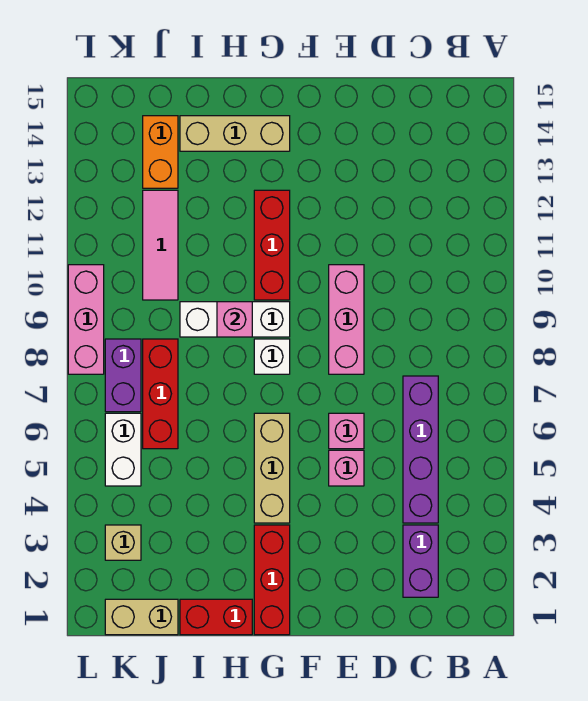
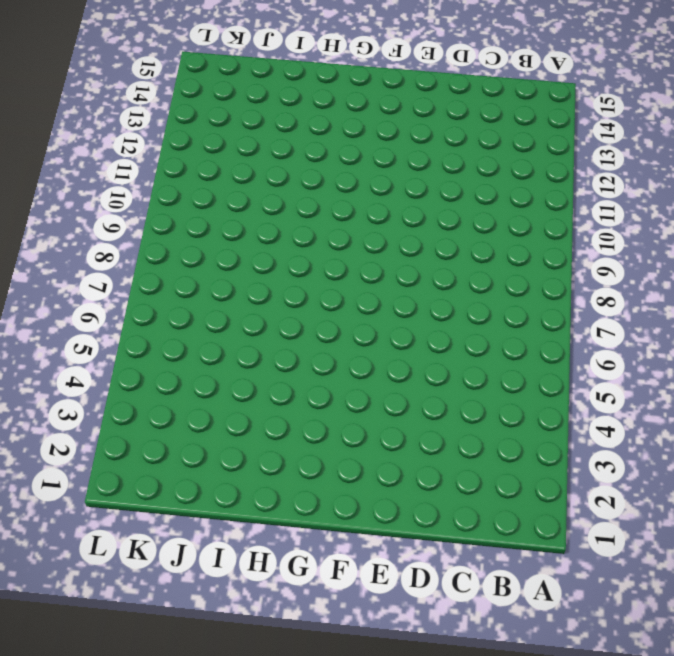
none -> purple brick C2:C3 level 1
none -> purple brick C4:C7 level 1
none -> pink brick E5 level 1

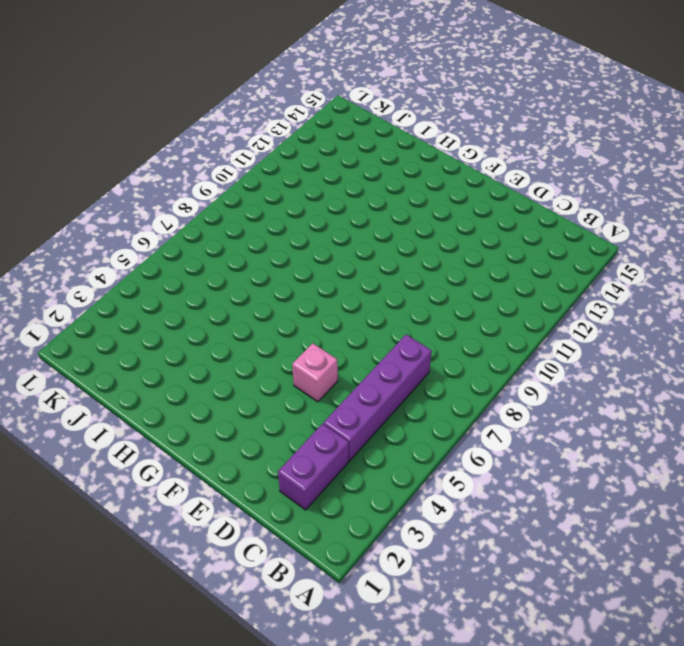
none -> pink brick E6 level 1
none -> pink brick E8:E10 level 1
none -> red brick G1:G3 level 1

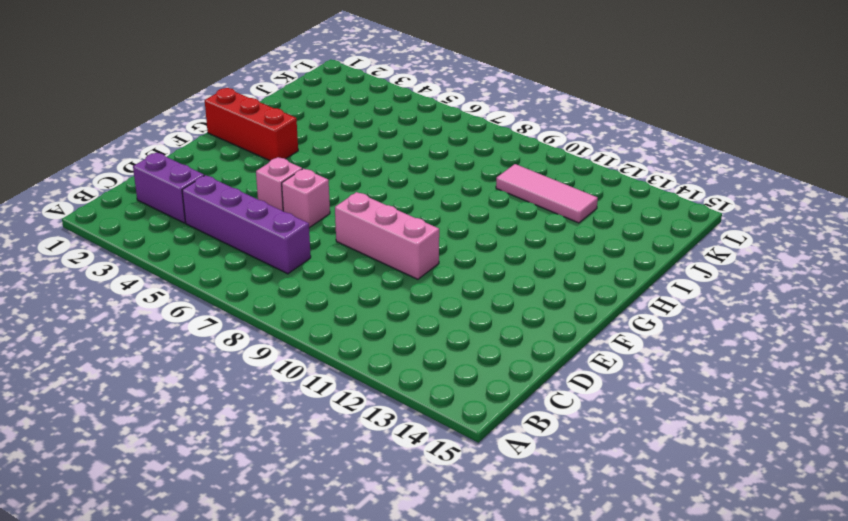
none -> tan brick G4:G6 level 1
none -> white brick G8 level 1
none -> white brick G9:I9 level 1

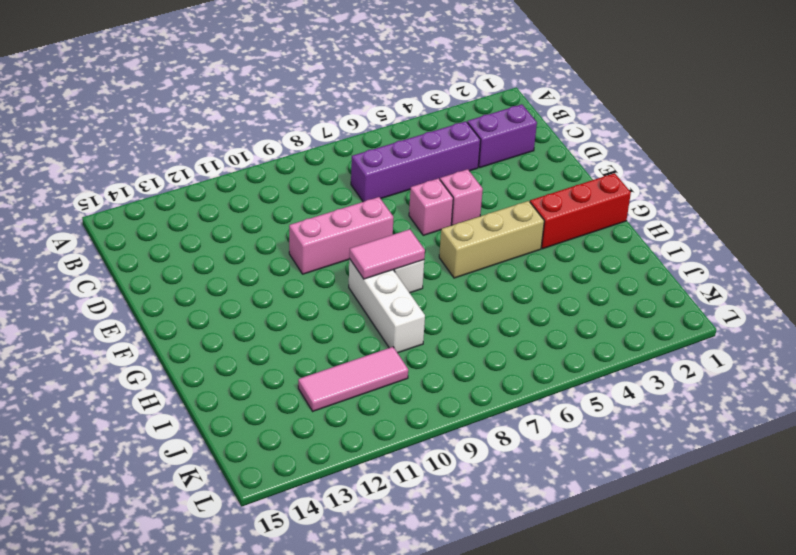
pink tile G8:G9 level 2 -> none
none -> red brick G10:G12 level 1
none -> tan brick G14:I14 level 1
none -> red brick H1:I1 level 1

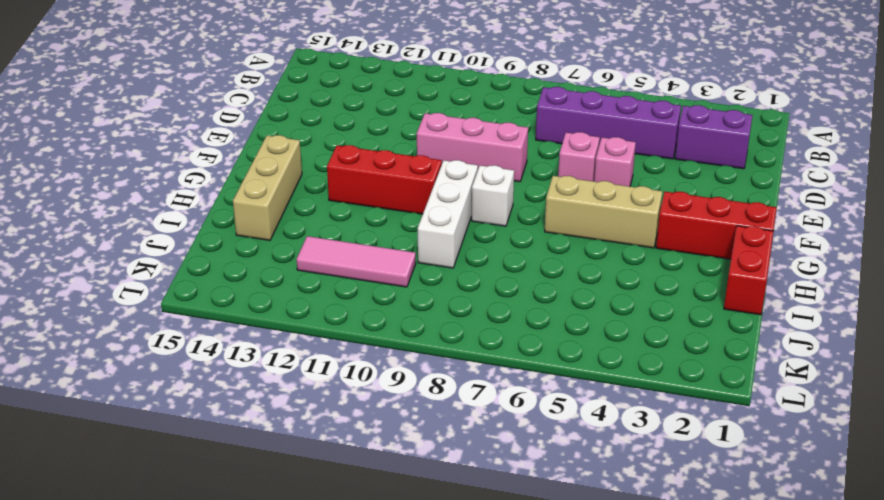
none -> tan brick J1:K1 level 1
none -> red brick J6:J8 level 1
none -> orange brick J13:J14 level 1

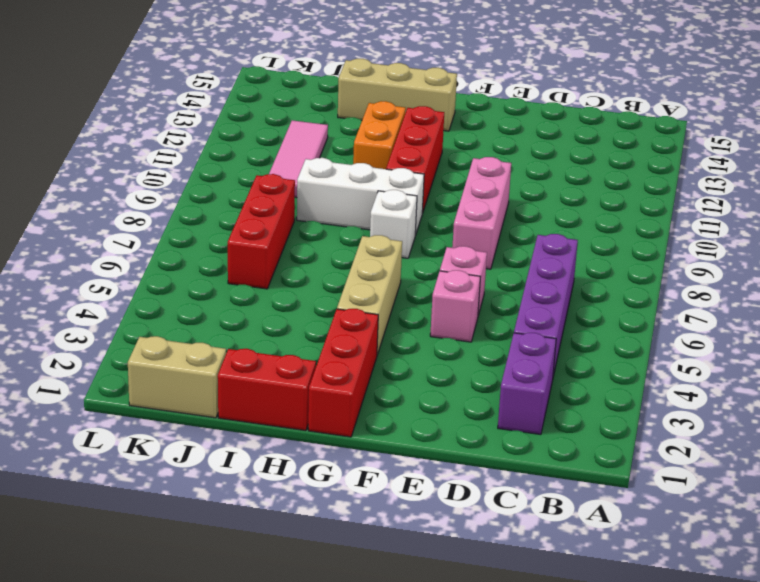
orange brick H11:H12 level 1 -> orange brick J13:J14 level 1
none -> tan brick K3 level 1
none -> white brick K5:K6 level 1
none -> purple brick K7:K8 level 1

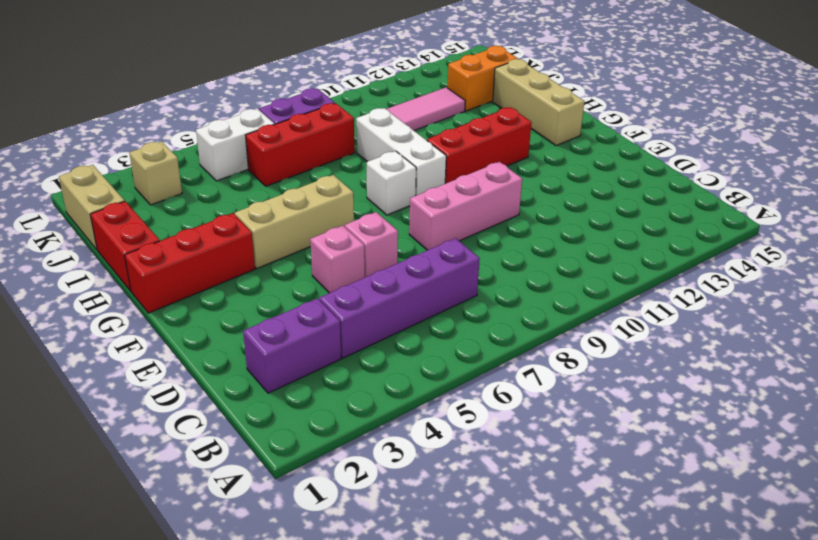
none -> pink brick L8:L10 level 1
none -> pink brick H9 level 2

